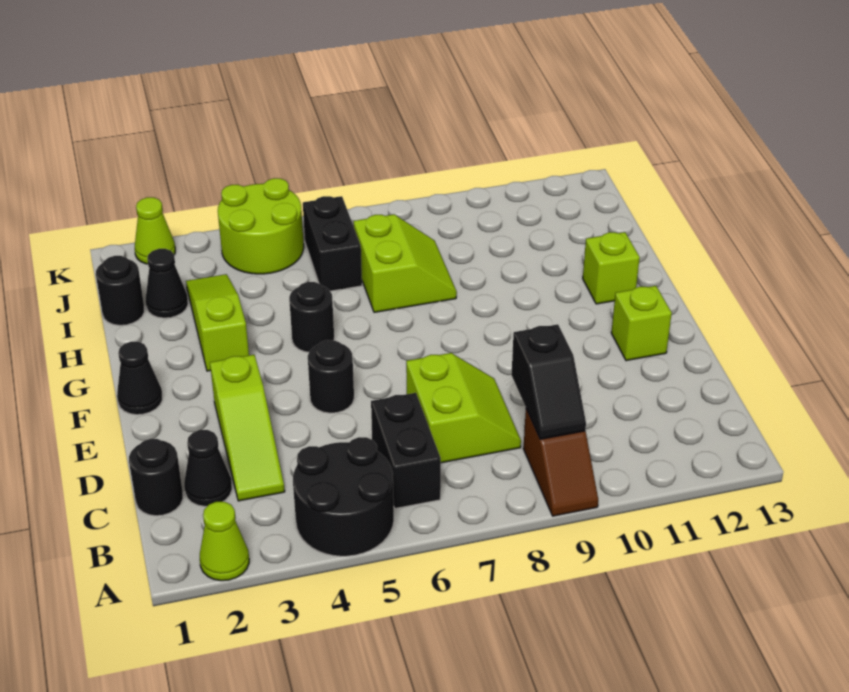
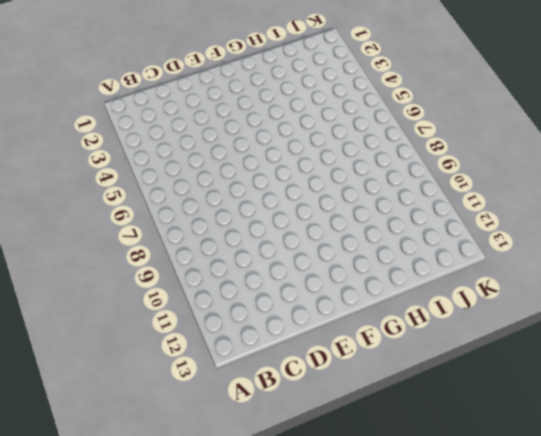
none -> lime cone A2 level 1
none -> black round brick A4:B5 level 1
none -> brown slope A9:B9 level 1 top B

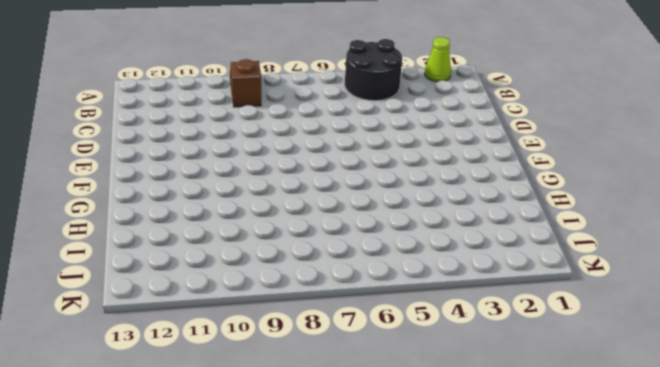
none -> black brick B6:C6 level 1
none -> black round brick C1 level 1
none -> black cone C2 level 1

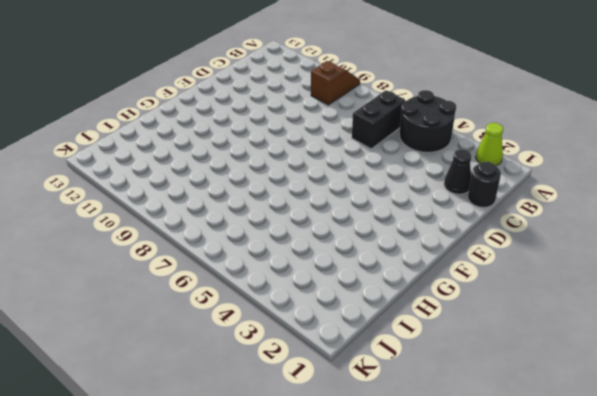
none -> lime slope C3:E3 level 1 top E
none -> lime slope C7:D8 level 1 top 7
none -> black round brick E5 level 1

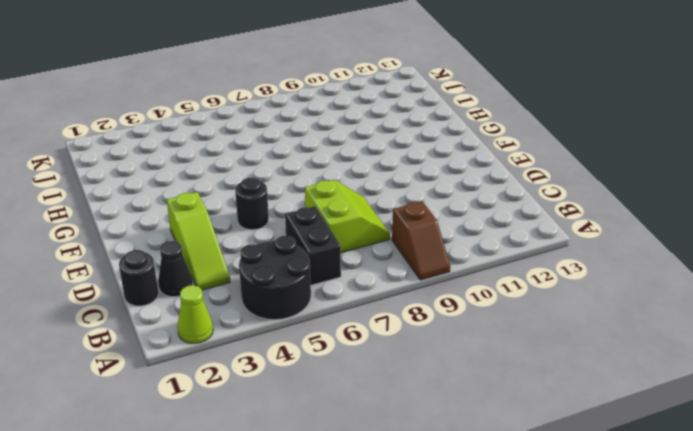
none -> lime brick E12 level 1
none -> black cone F1 level 1
none -> lime slope G3:I3 level 1 top G

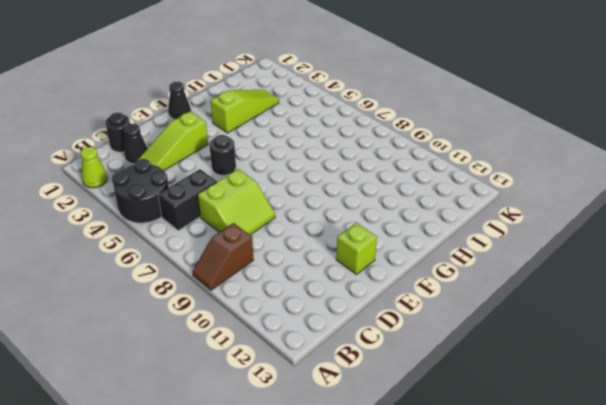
none -> black round brick G5 level 1
none -> lime brick G12 level 1
none -> lime slope H7:I8 level 1 top 7

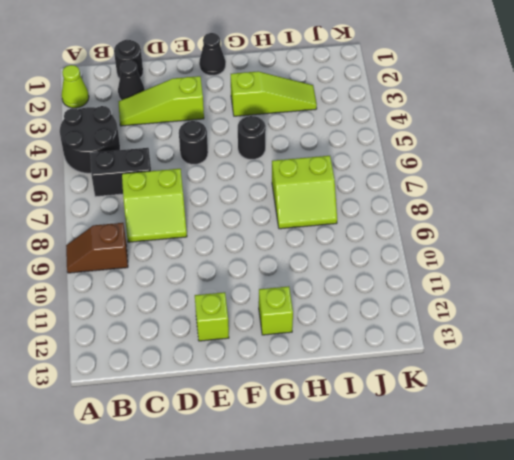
none -> black round brick I1 level 1
none -> black cone I2 level 1
none -> black brick I6:J6 level 1

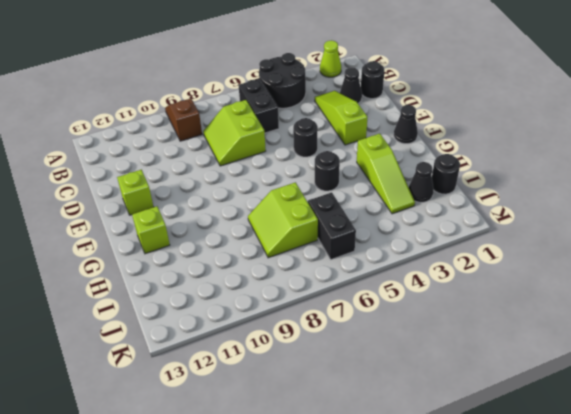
none -> lime round brick J4:K5 level 1
none -> lime cone K2 level 1
none -> black slope B9:C9 level 2 top C

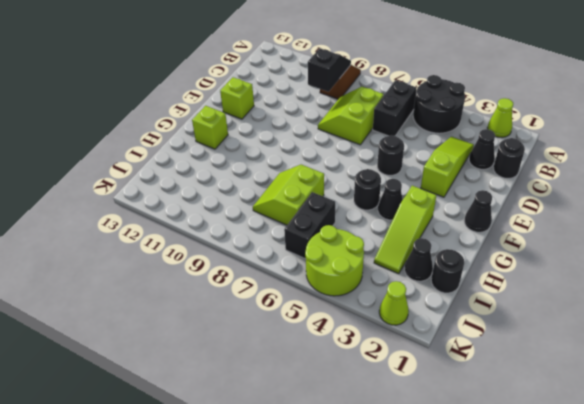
black cone G4 level 1 -> none

